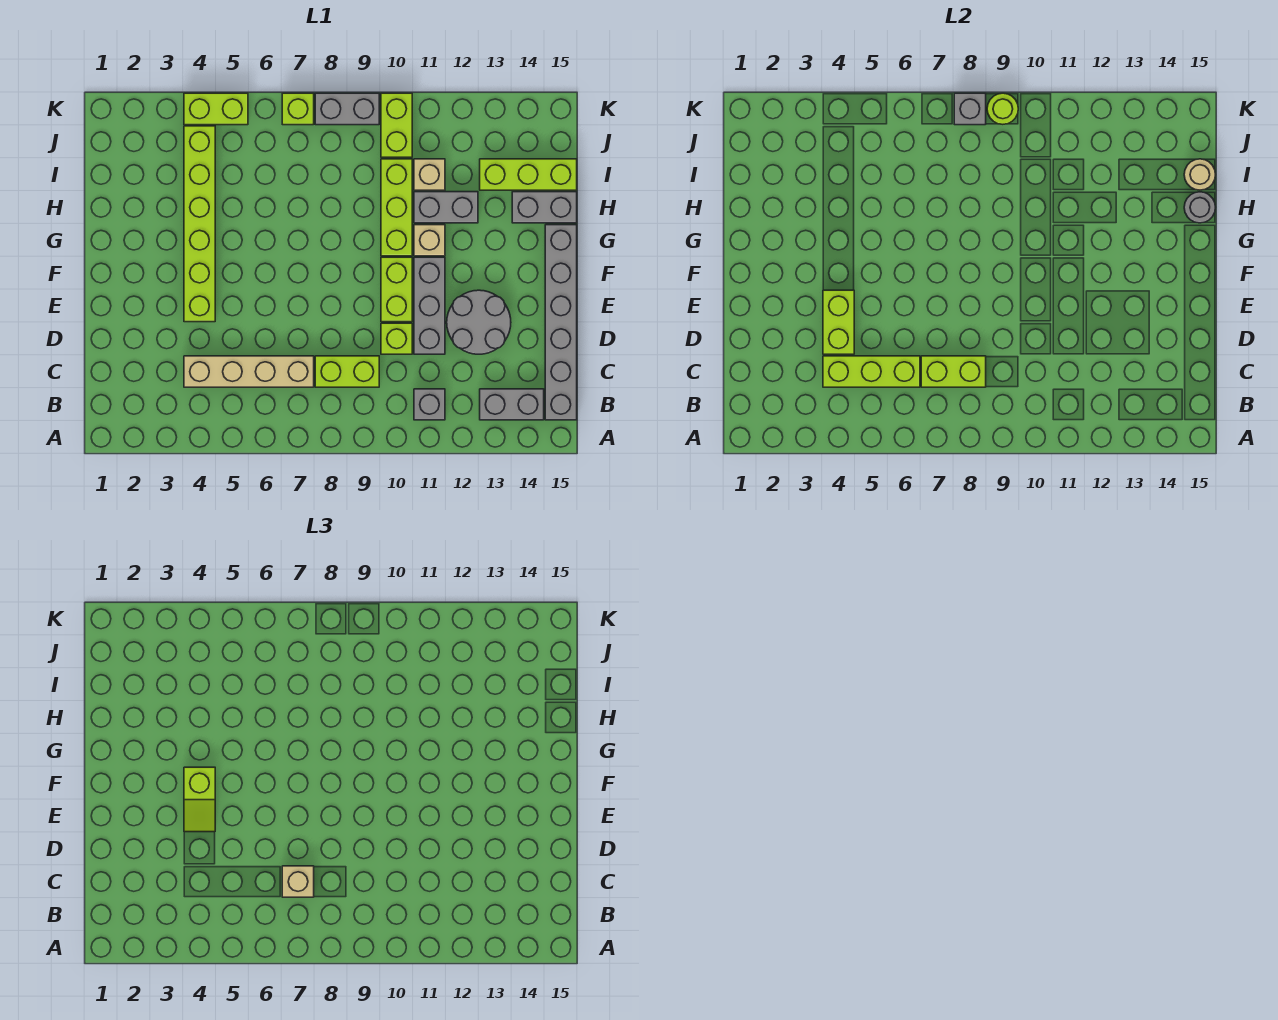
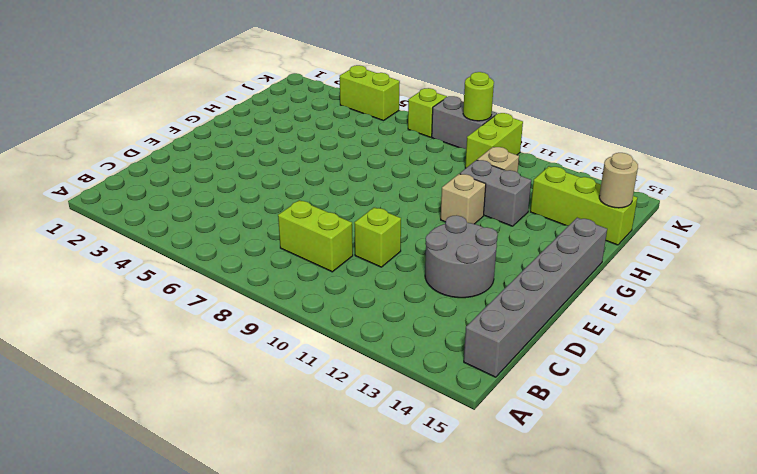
none -> grey brick B11 level 1
none -> grey brick B13:B14 level 1
none -> tan brick C4:C7 level 1

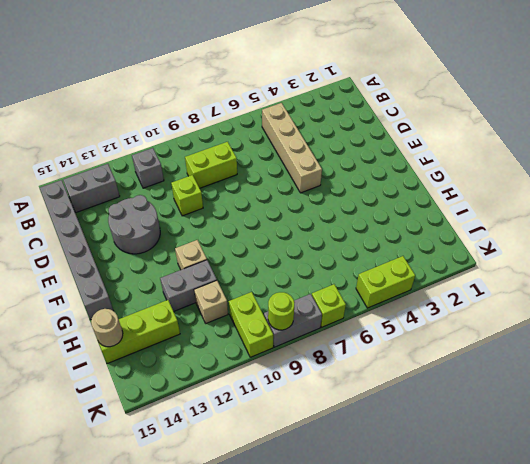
tan brick B5:E5 level 1 -> tan brick C4:C7 level 1
none -> grey brick D11:F11 level 1
none -> lime brick E4:J4 level 1
none -> lime brick E10:F10 level 1

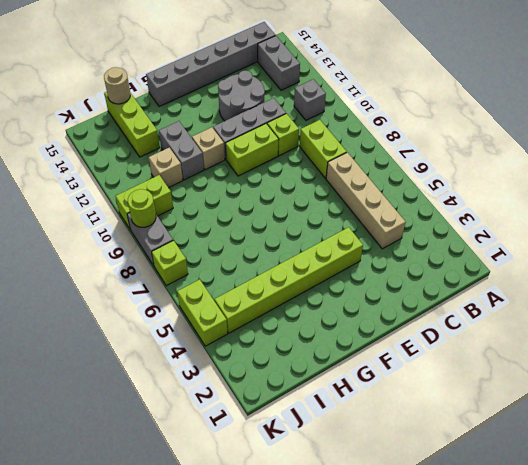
none -> lime brick G10:I10 level 1
none -> grey brick H14:H15 level 1
none -> lime brick C4:C6 level 2

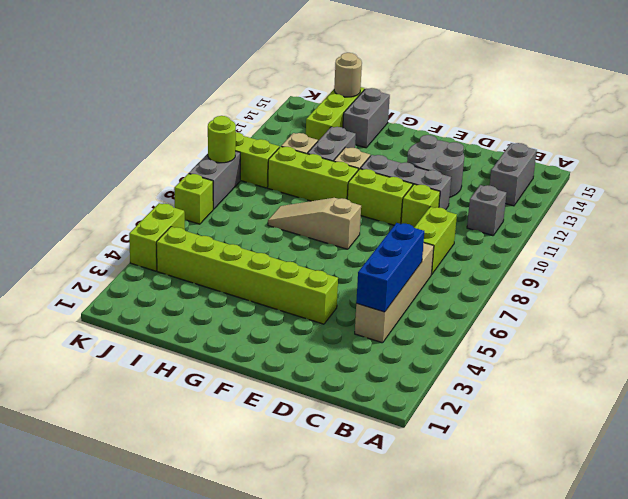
blue brick C4:C6 level 2 -> lime brick C4:C6 level 2
tan slope F8:H8 level 1 top F -> none
none -> grey brick B15:G15 level 1
none -> lime brick C7:C8 level 2
none -> lime brick D4:E4 level 2

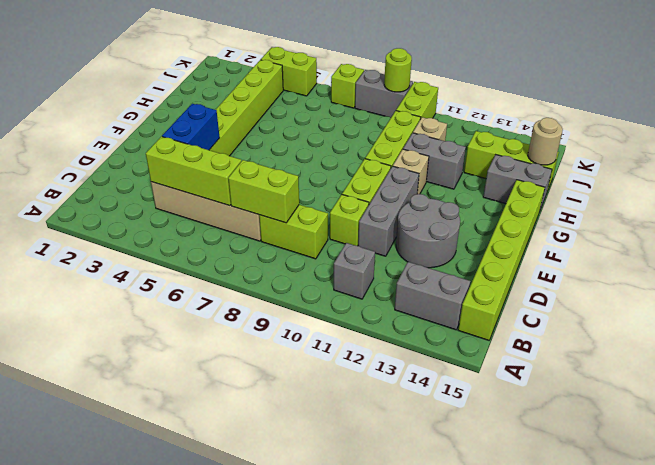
lime brick B15:G15 level 1 -> grey brick B15:G15 level 1
blue brick D4:E4 level 2 -> lime brick D4:E4 level 2
none -> grey round brick H15 level 2
none -> grey brick K8 level 2
none -> tan brick C7 level 3

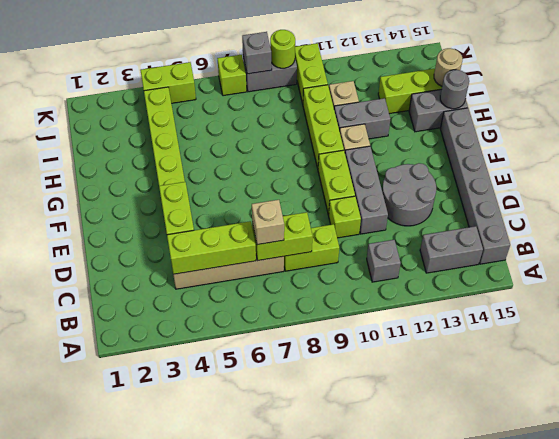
none -> lime slope E4:F4 level 3 top F

